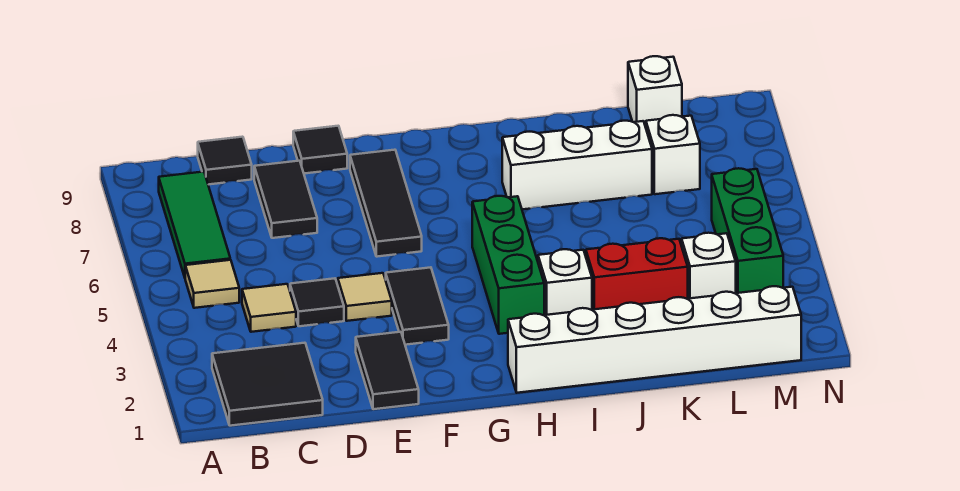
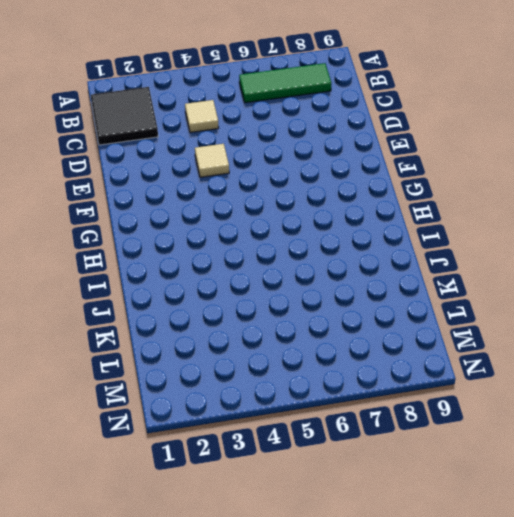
none -> tan tile B5 level 1
none -> black tile C9 level 1
none -> black tile D4 level 1

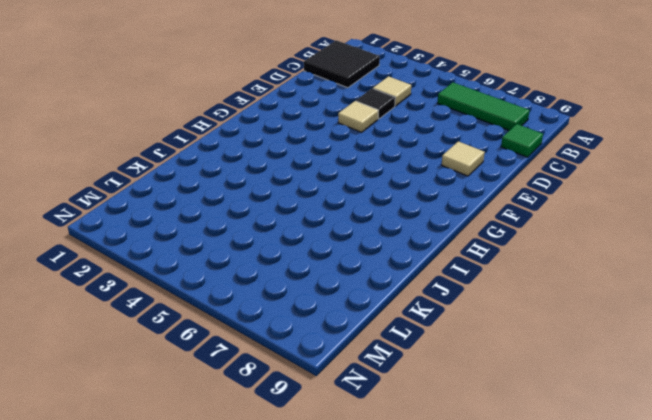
green tile C9 level 1 -> black tile C9 level 1
tan tile E8 level 1 -> tan tile B5 level 1
none -> black tile D7:D8 level 1
none -> black tile E1:E2 level 1
none -> black tile E9 level 1

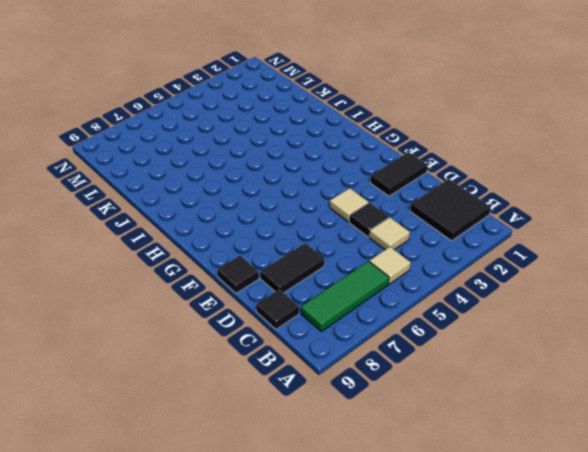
none -> black tile F3:F4 level 1
none -> black tile F6:F8 level 1
none -> white brick H1:M1 level 1

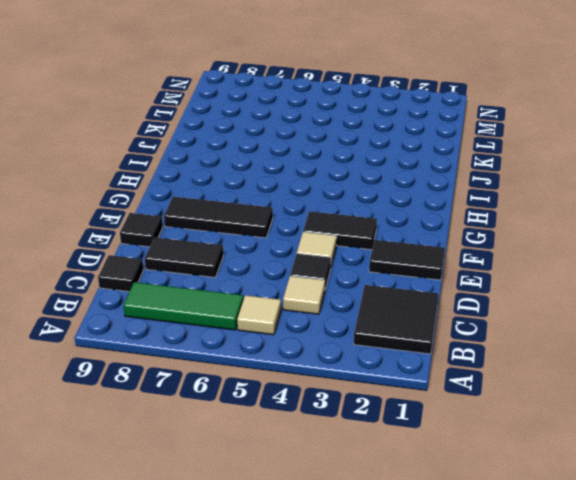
none -> white brick H1:M1 level 1
none -> green brick H3:H5 level 1
none -> white brick I3 level 1

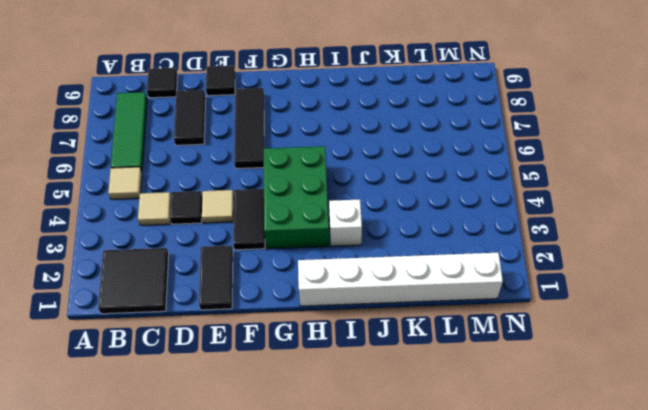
green brick G3:H5 level 1 -> green brick H3:H5 level 1
none -> white brick I7:K7 level 1
none -> red brick J3:K3 level 1
none -> white brick L3 level 1

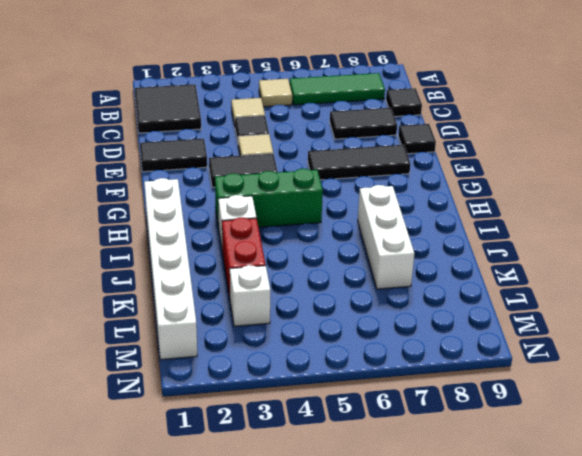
none -> white brick L7 level 1
none -> white brick L9 level 1
none -> green brick M3:M5 level 1

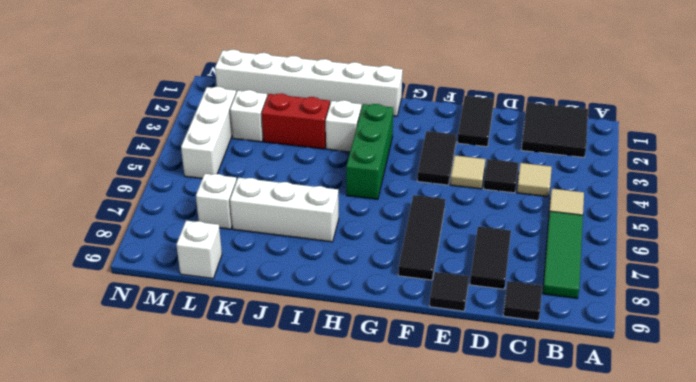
white brick M3:M5 level 1 -> green brick M3:M5 level 1

